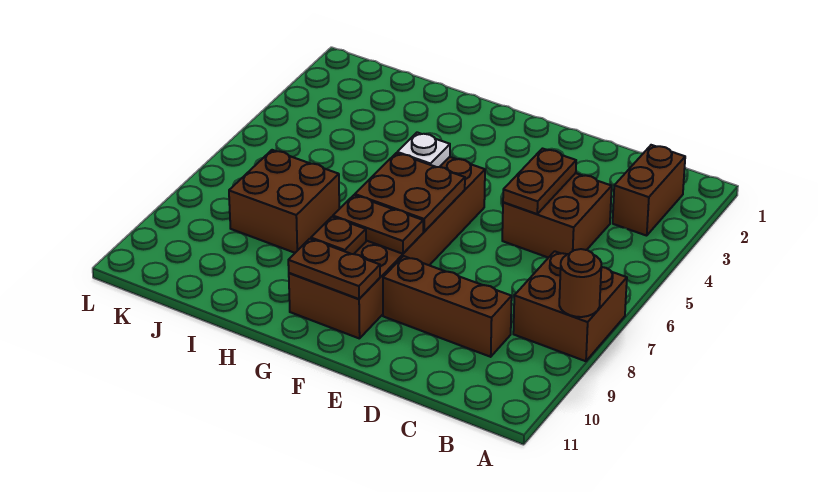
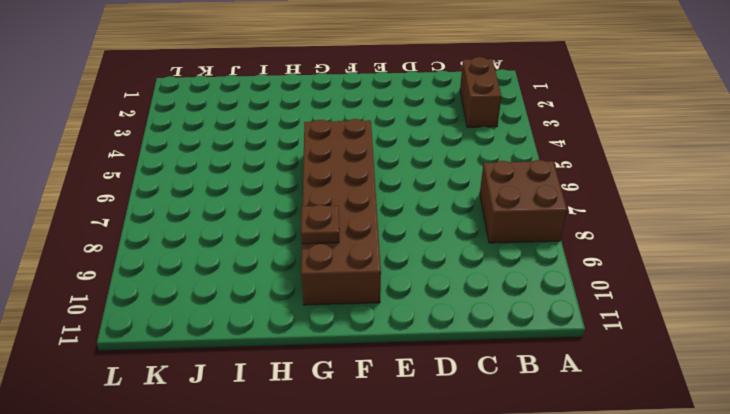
none -> brown brick C4:D5 level 1
none -> brown brick C9:E9 level 1
none -> brown brick I7:J8 level 1

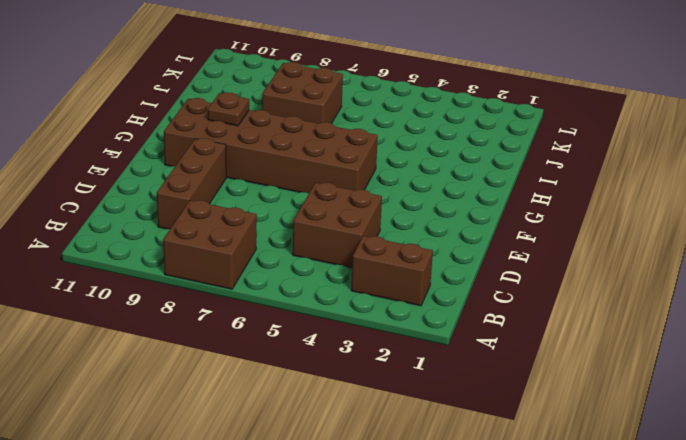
none -> brown round brick A8 level 2
none -> brown plate D4:D5 level 2
none -> brown plate F6:G7 level 2

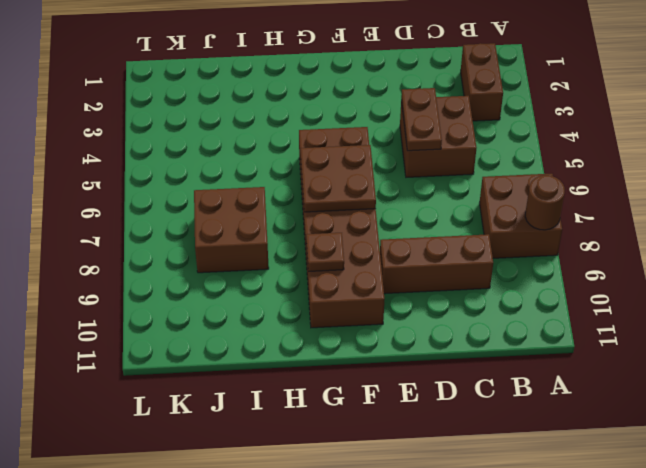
none -> brown plate F8:G8 level 2
none -> brown plate F10:G10 level 2
none -> white plate G5 level 2

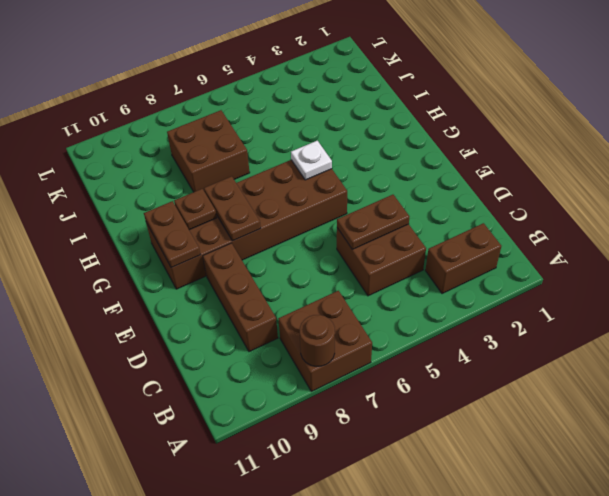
none -> brown plate F6:G7 level 2

